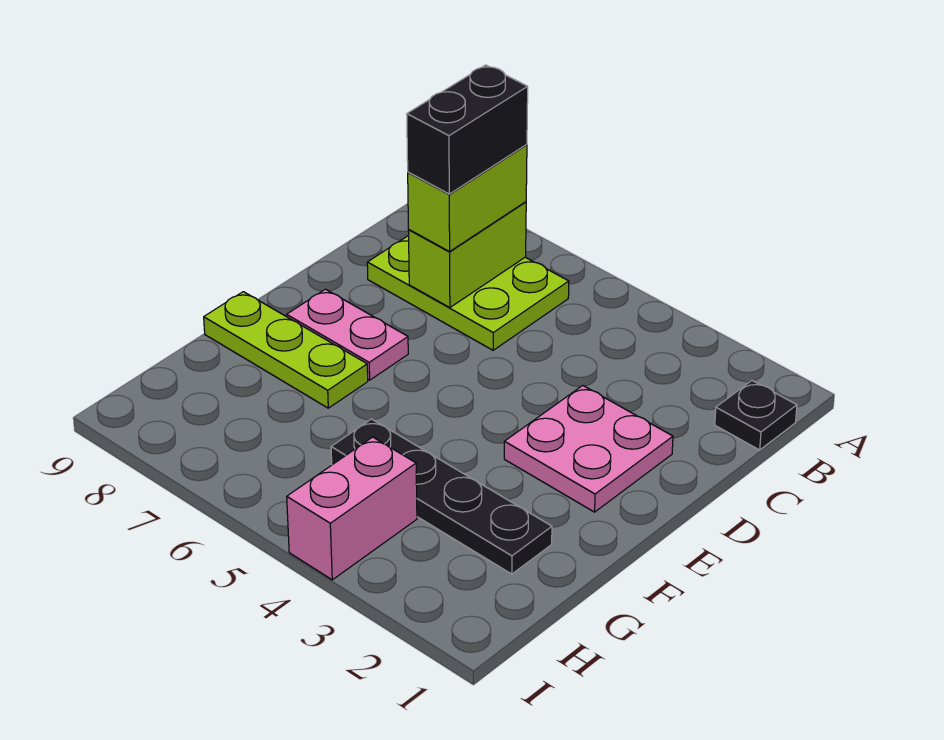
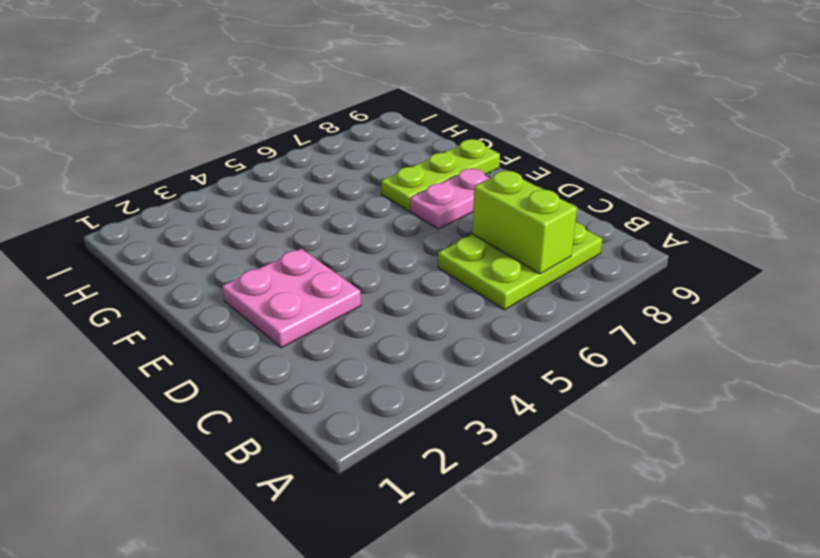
none -> black plate B1 level 1
none -> black plate G2:G5 level 1

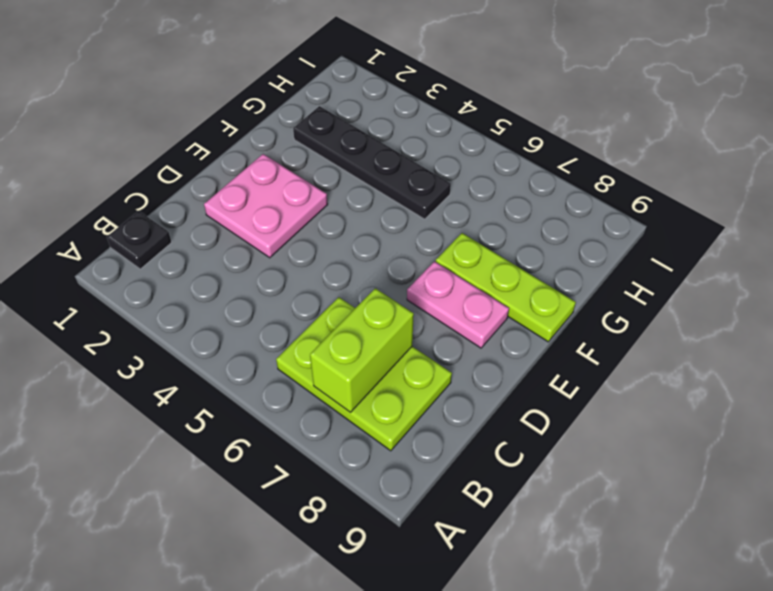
none -> pink brick H4:I4 level 1
none -> lime brick B7:C7 level 3

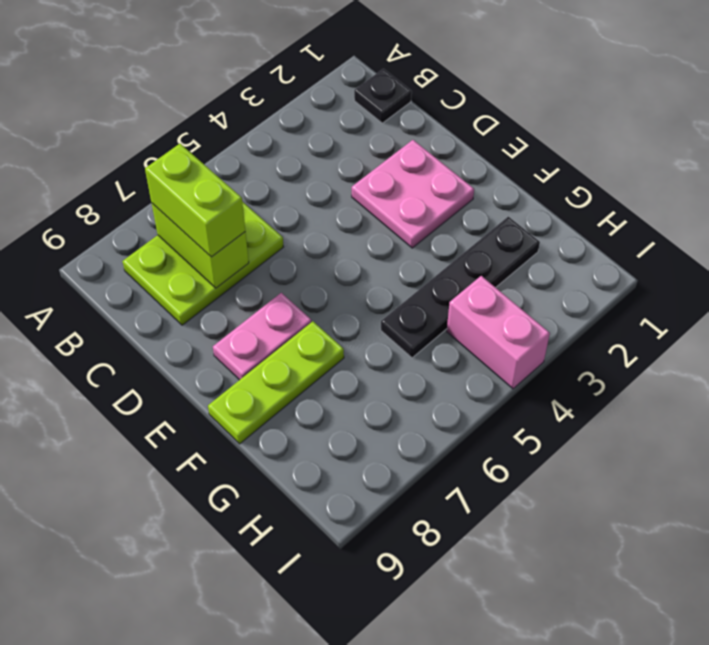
none -> black brick B7:C7 level 4

